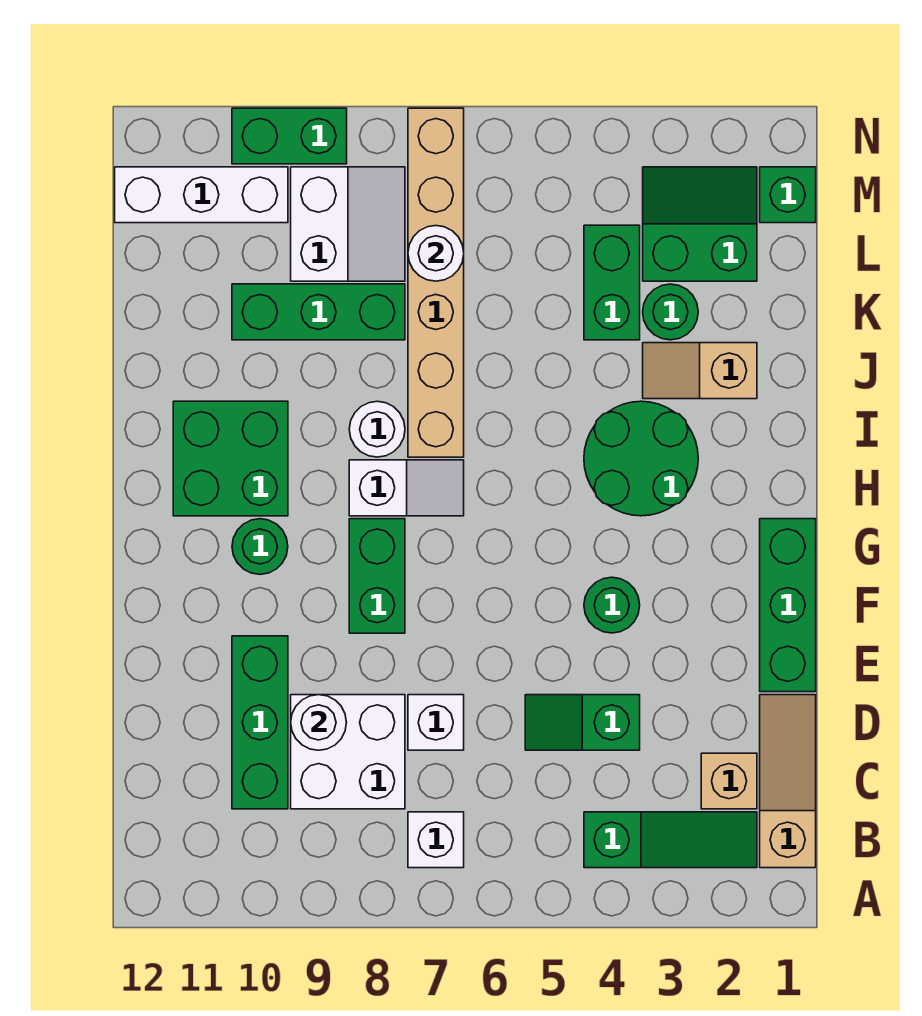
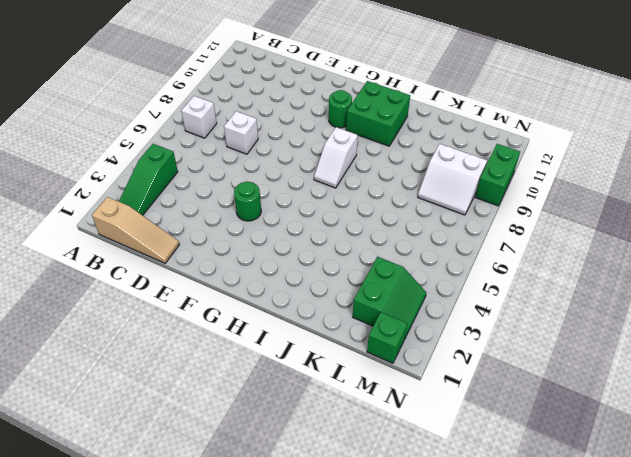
none -> tan brick C2 level 1
none -> white brick C8:D9 level 1
none -> green brick C10:E10 level 1

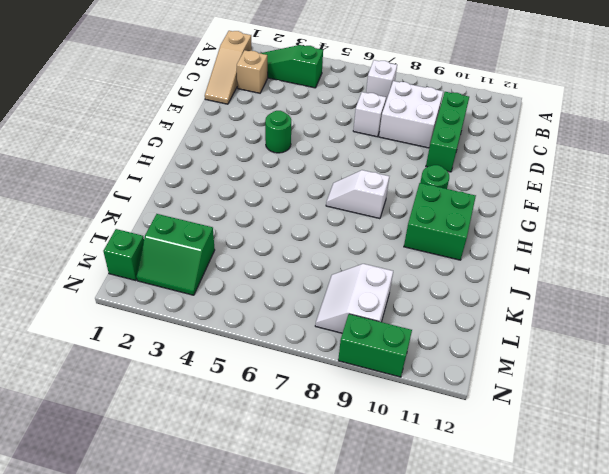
none -> green slope D4:D5 level 1 top 4
none -> green brick E1:G1 level 1
none -> green brick F8:G8 level 1

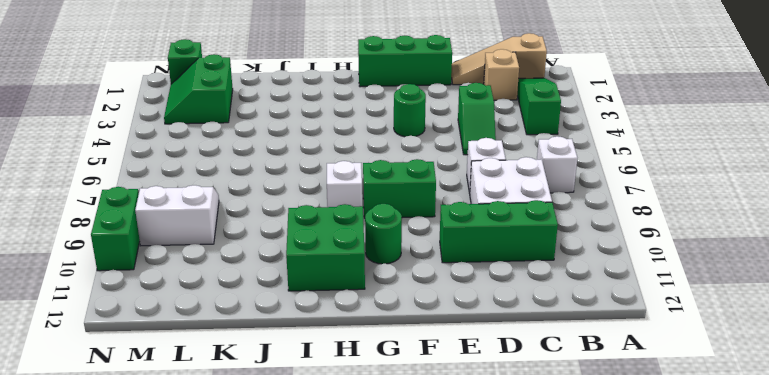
none -> green round brick H3:I4 level 1
none -> tan brick I7:N7 level 1
none -> white round brick I8 level 1

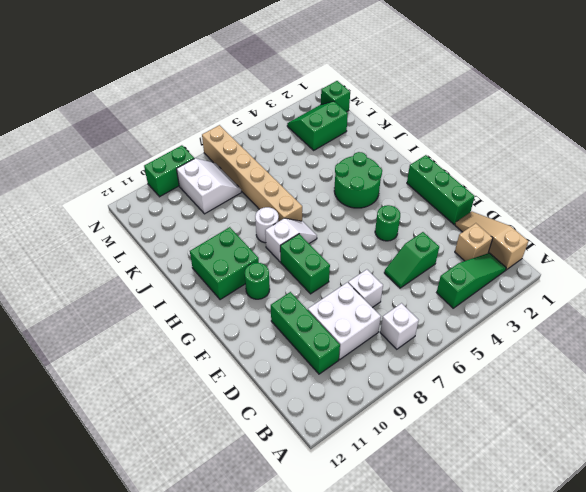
none -> tan slope J2:J3 level 1 top 2
none -> green round brick K3 level 1
none -> green brick K4:L4 level 1

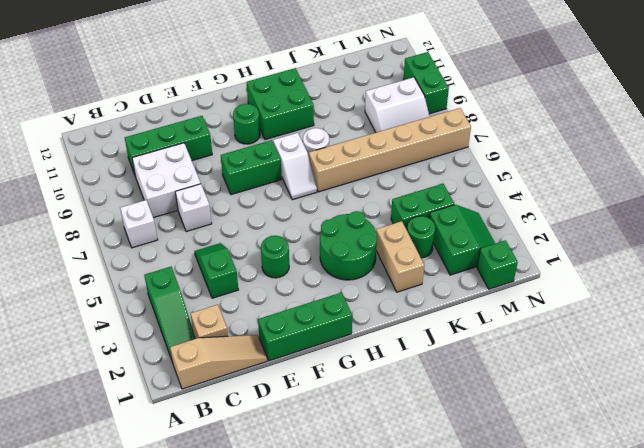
tan brick J2:J3 level 1 -> tan slope J2:J3 level 1 top 2
none -> green brick K8:K10 level 1
none -> white brick M10:M12 level 1
none -> white round brick D9 level 2

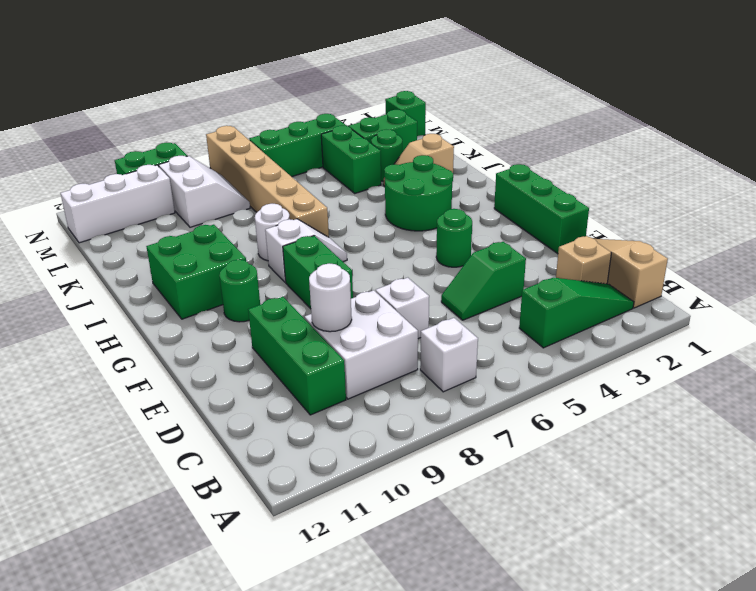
green brick M4:M6 level 1 -> green brick K8:K10 level 1
none -> white round brick L7 level 2

